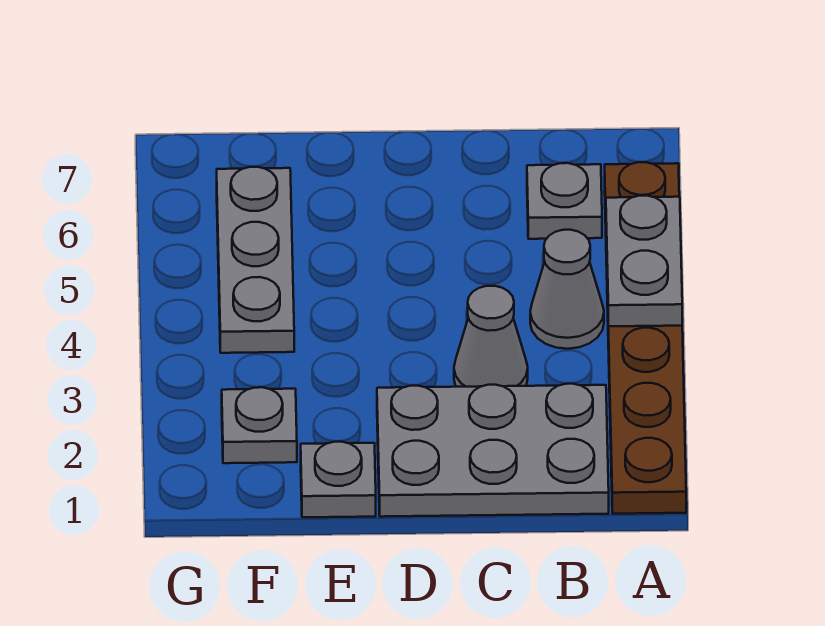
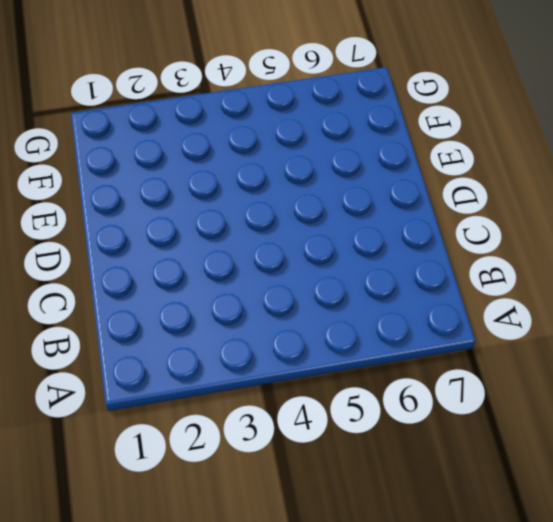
none -> brown plate A1:A6 level 1
none -> grey plate B1:D2 level 1

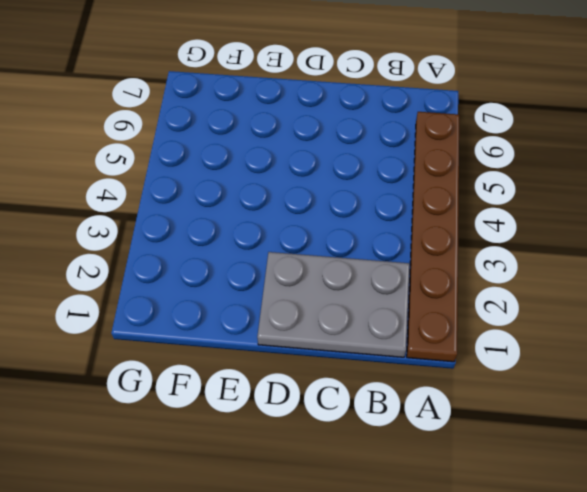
none -> grey cone B4 level 1
none -> grey plate B6 level 1

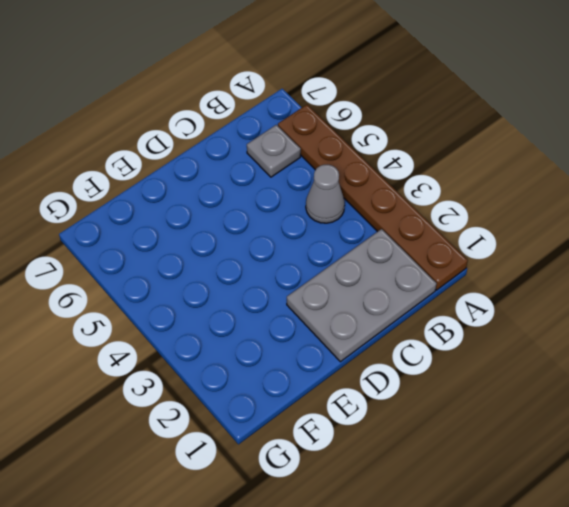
none -> grey cone C3 level 1
none -> grey plate E1 level 1

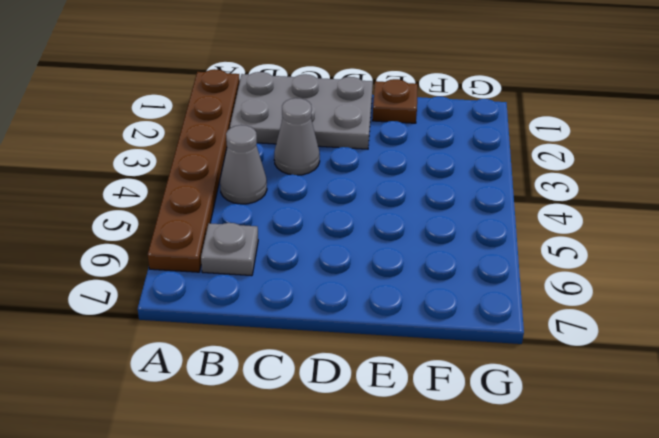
brown plate E1 level 1 -> grey plate E1 level 1
none -> grey plate F2 level 1
none -> grey plate F4:F6 level 1

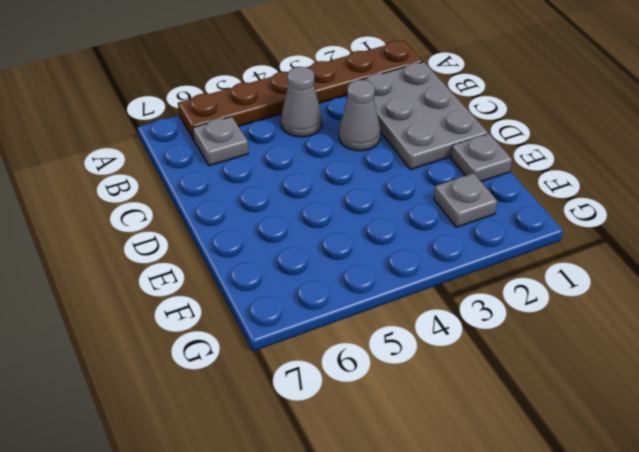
none -> grey plate F4:F6 level 1
none -> grey plate A4:A5 level 2

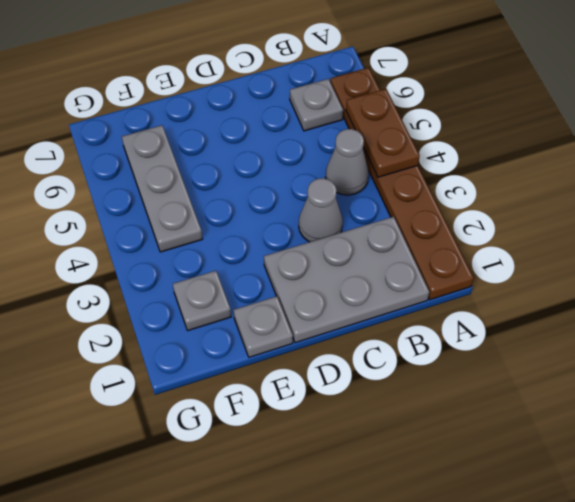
brown plate A4:A5 level 2 -> grey plate A4:A5 level 2

